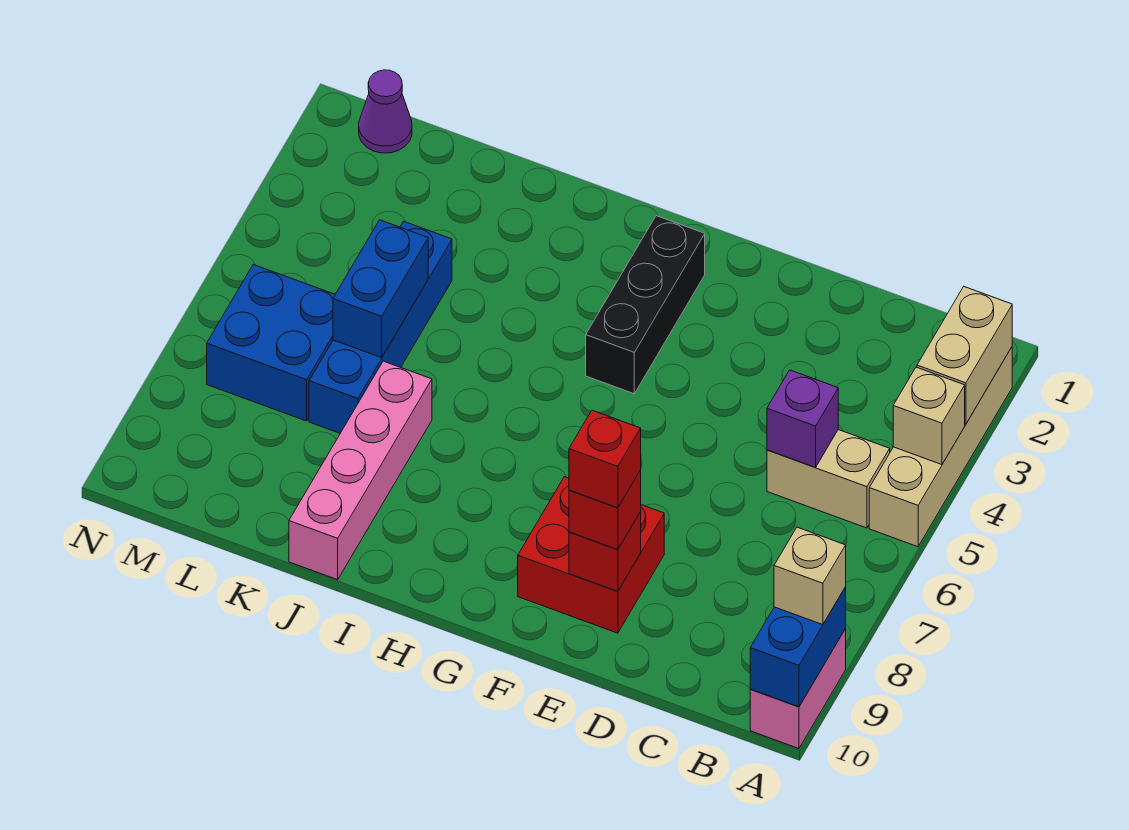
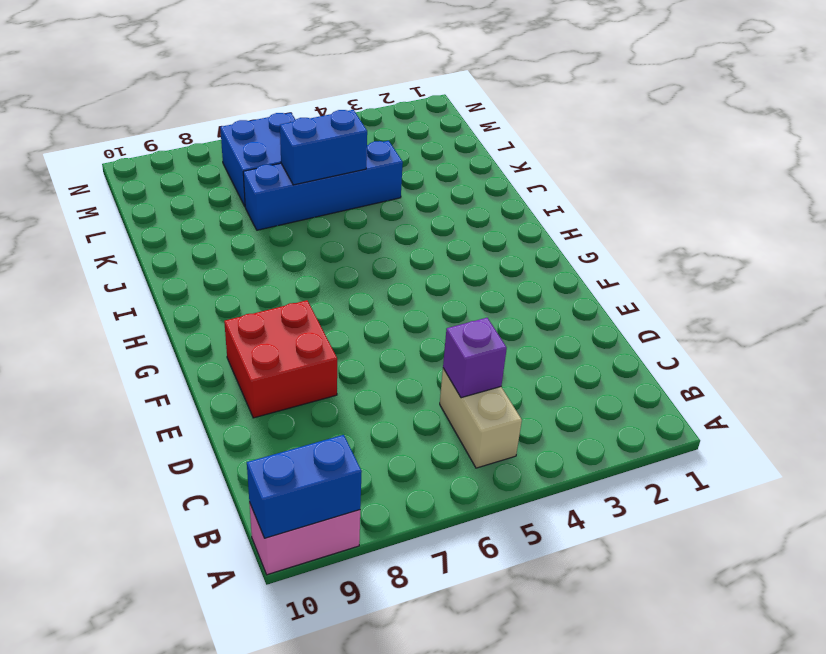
none -> tan brick A2:A5 level 1
none -> black brick G2:G4 level 1
none -> pink brick J7:J10 level 1

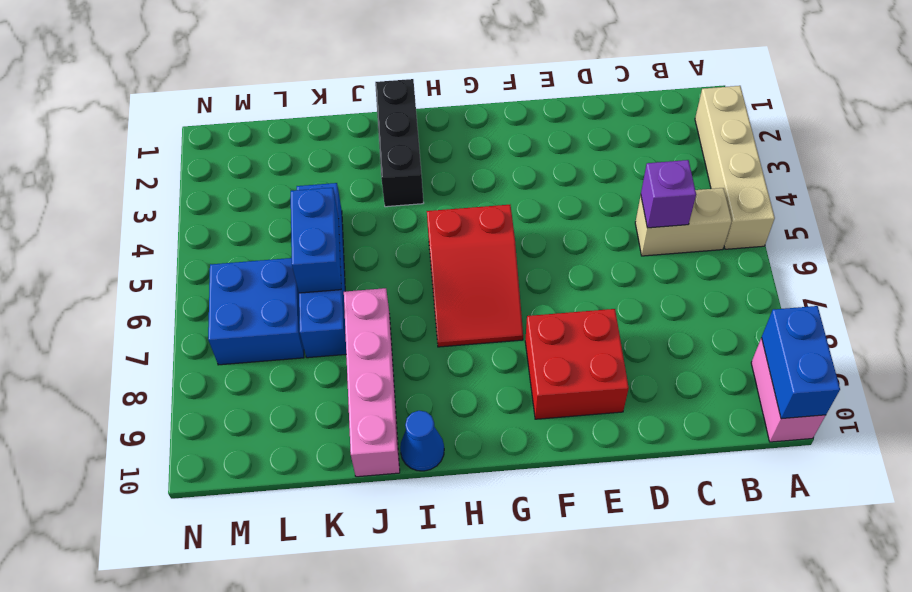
red slope G5:H7 level 1 top 5 -> none
black brick I1:I3 level 1 -> black brick G2:G4 level 1
blue cone I10 level 1 -> none
none -> purple cone M1 level 1
none -> tan brick A2:A3 level 2
none -> tan brick A4 level 2

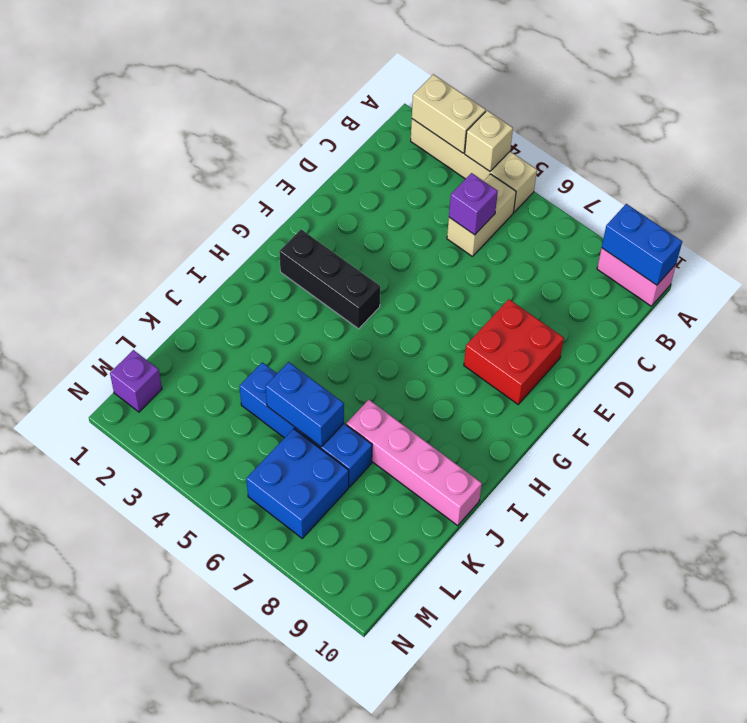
purple brick M1 level 1 -> purple cone M1 level 1
none -> red brick E9 level 2
none -> tan brick A9 level 3
none -> red brick E9 level 3

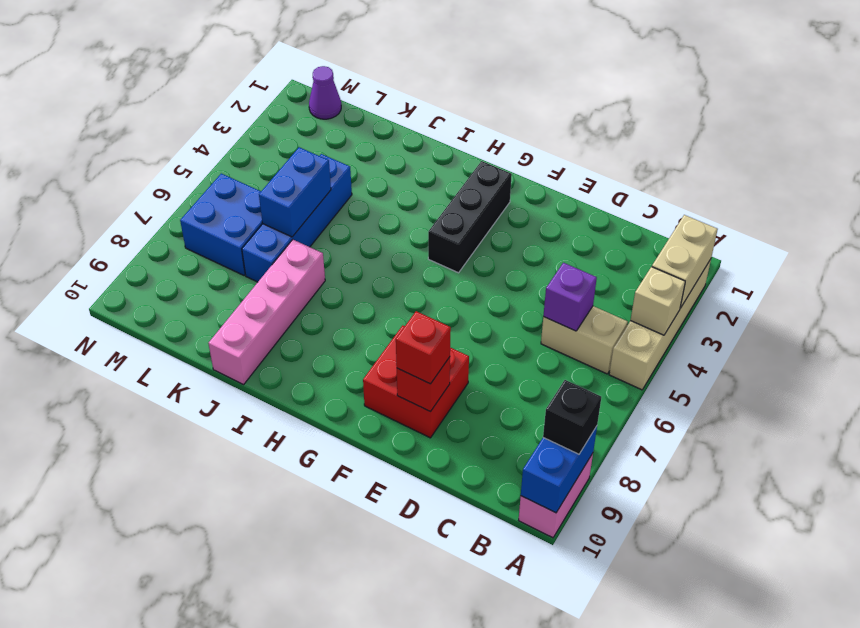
black brick A9 level 3 -> tan brick A9 level 3
none -> red brick E9 level 4

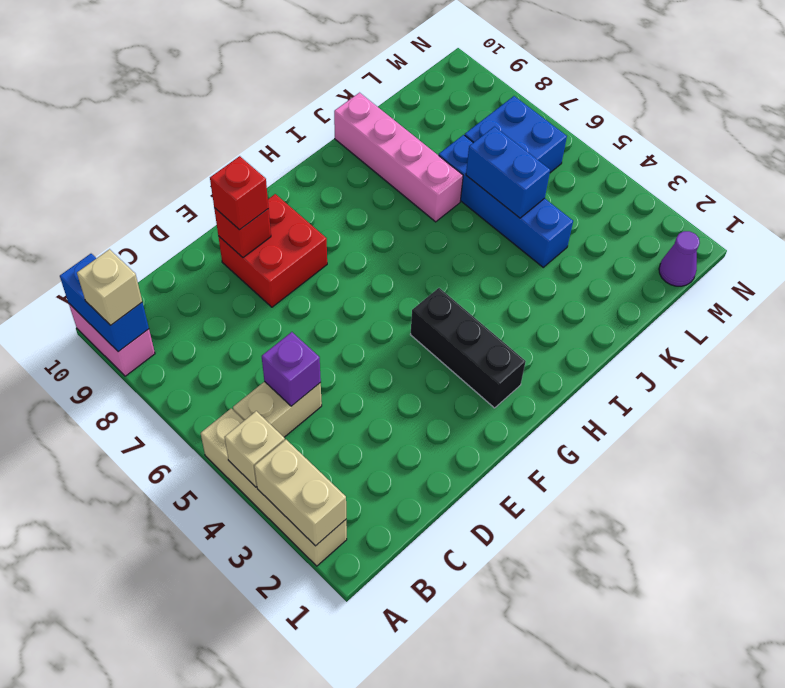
none -> red brick E9 level 4

